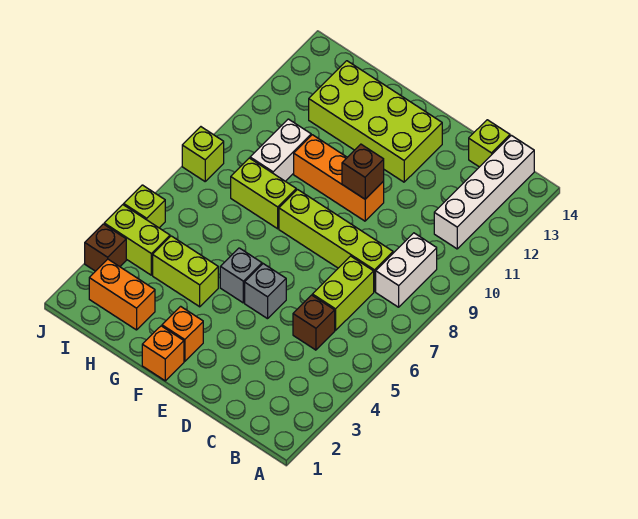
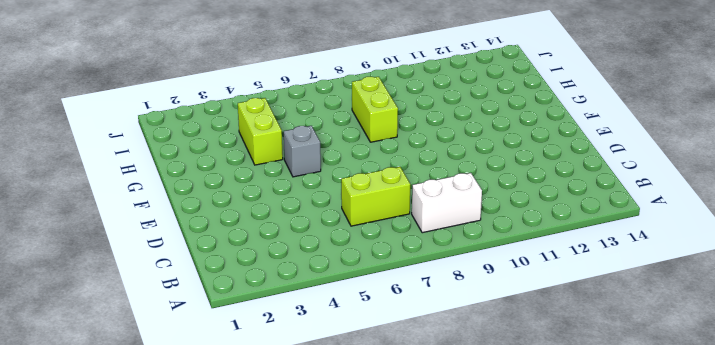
none -> white brick B11:B14 level 1
none -> brown brick C5 level 1
none -> lime brick C8:F8 level 1

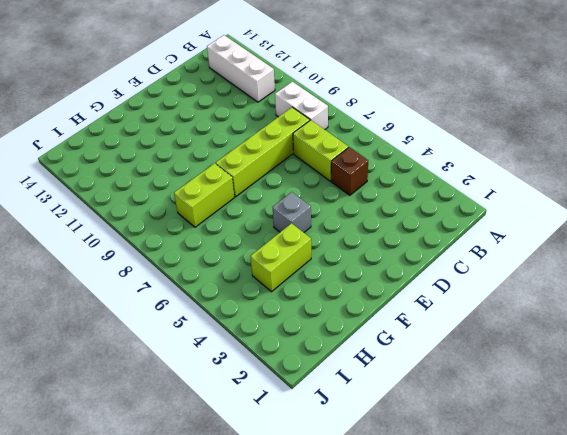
white brick B11:B13 level 1 -> white brick B11:B14 level 1
none -> lime brick C14 level 1
none -> grey brick E5 level 1
none -> orange brick E10:G10 level 1

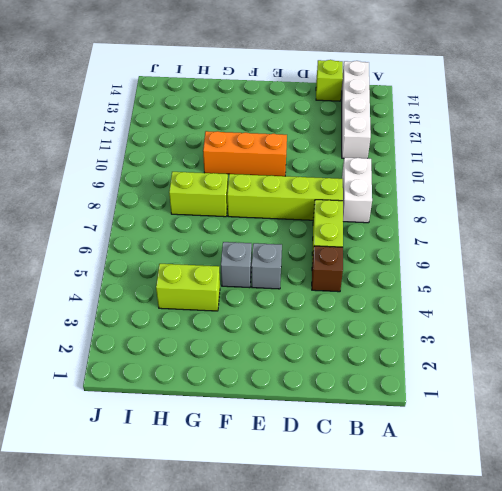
none -> lime brick E12:H13 level 1
none -> orange brick F1 level 1
none -> orange brick F2 level 1

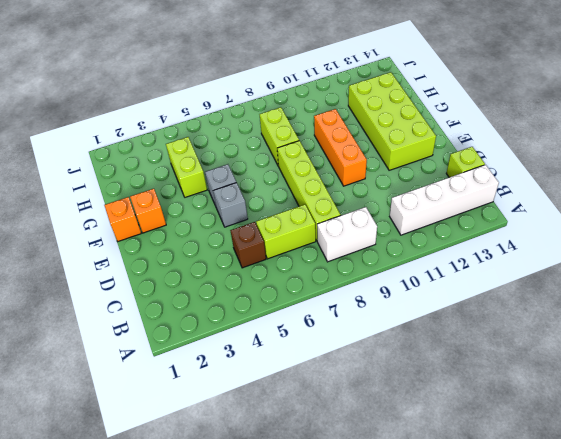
none -> orange brick H2:I2 level 1
none -> white brick H9:H10 level 1
none -> lime brick I4:J4 level 1

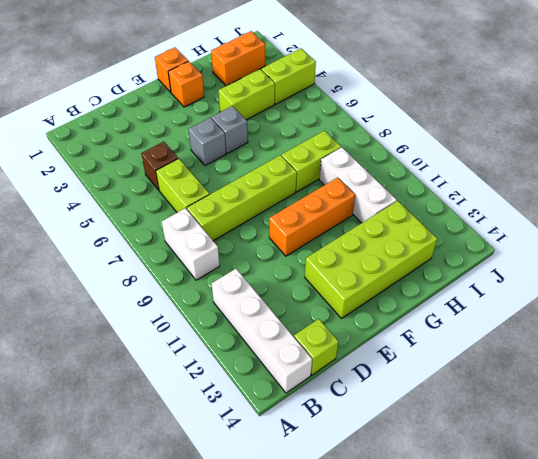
white brick H9:H11 level 1 -> white brick H9:H10 level 1
none -> brown brick J3 level 1
none -> lime brick J5 level 1
none -> lime brick J8 level 1

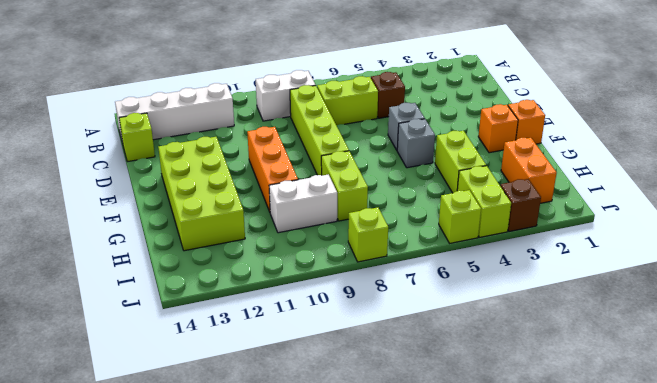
none -> brown brick E10 level 2

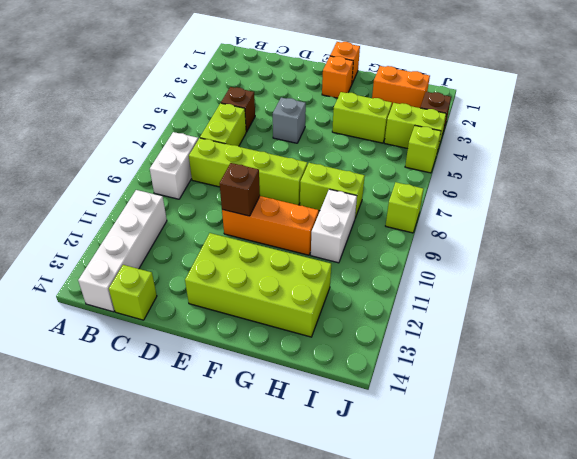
none -> grey brick F5 level 1

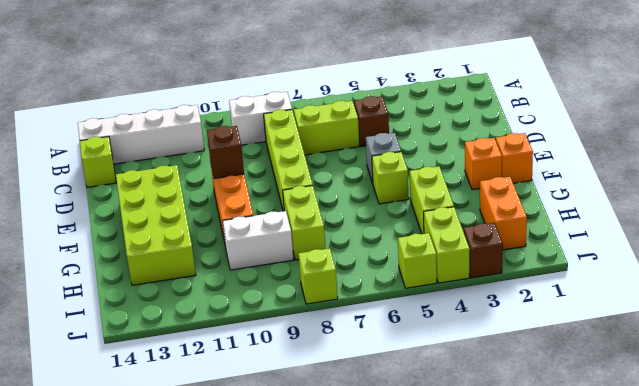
lime brick F5 level 1 -> grey brick F5 level 1

